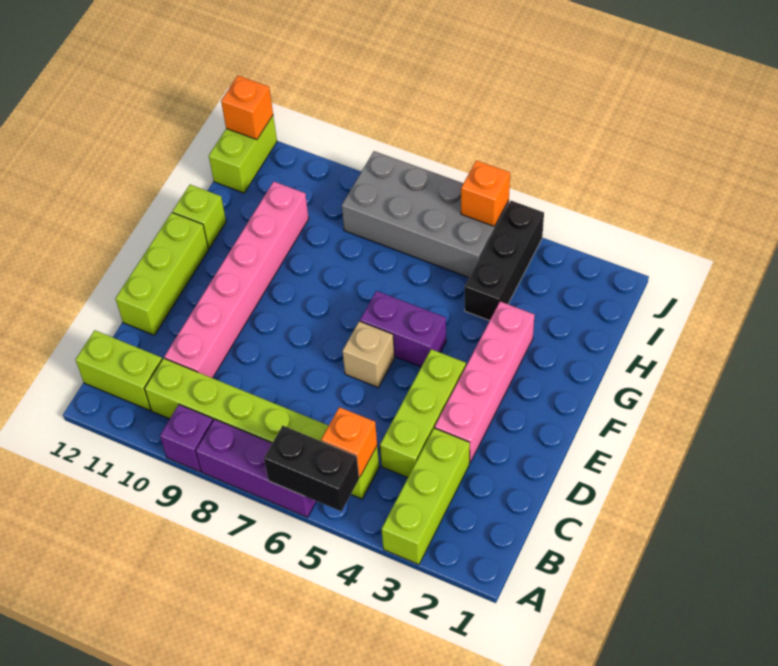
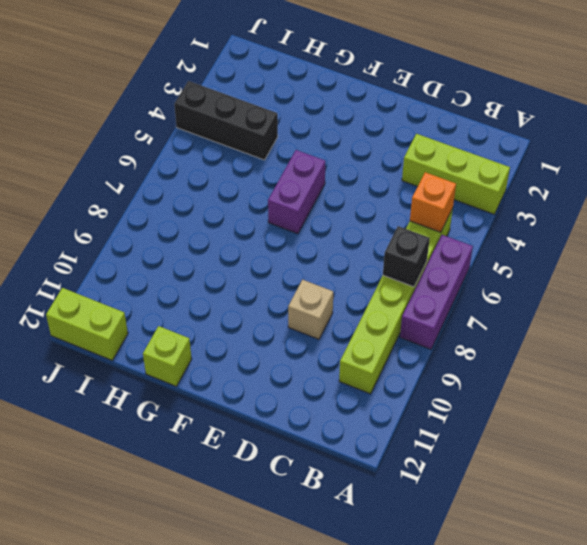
black brick B7 level 2 -> none
tan brick D9 level 1 -> tan brick E6 level 1
none -> purple brick A9 level 1
none -> lime brick B11:B12 level 1
none -> lime brick C4:E4 level 1

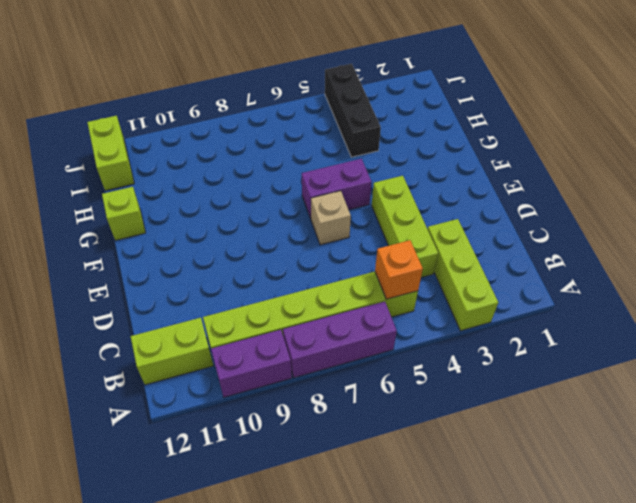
purple brick A9:A10 level 1 -> purple brick A9 level 1
none -> pink brick C10:H10 level 1
none -> pink brick D3:G3 level 1
none -> lime brick D12:F12 level 1

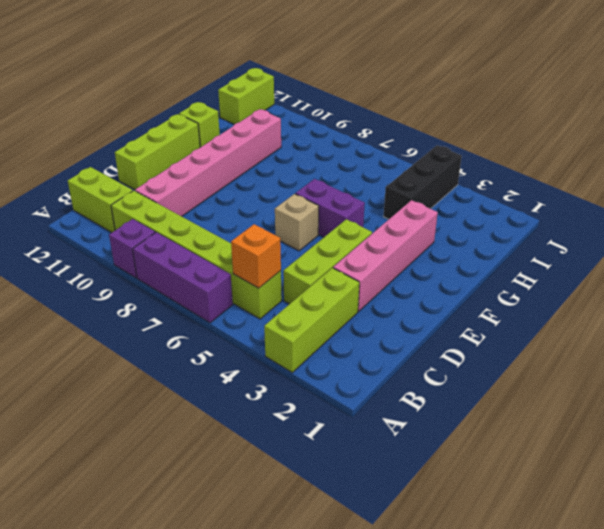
none -> grey brick I5:J8 level 1
none -> black brick A5:A6 level 2
none -> orange brick J5 level 2

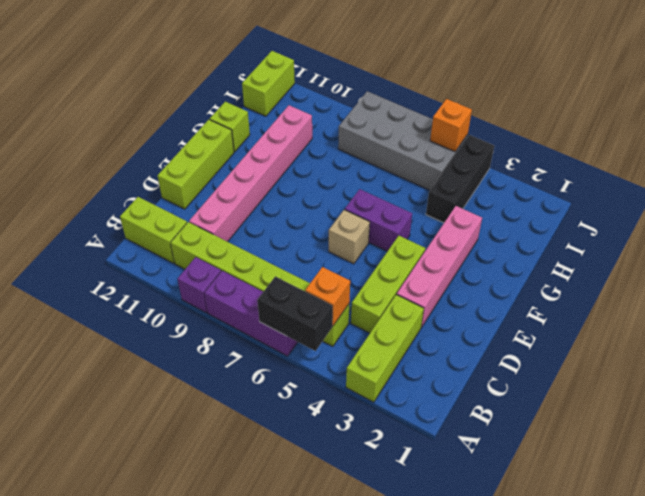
none -> orange brick J12 level 2

